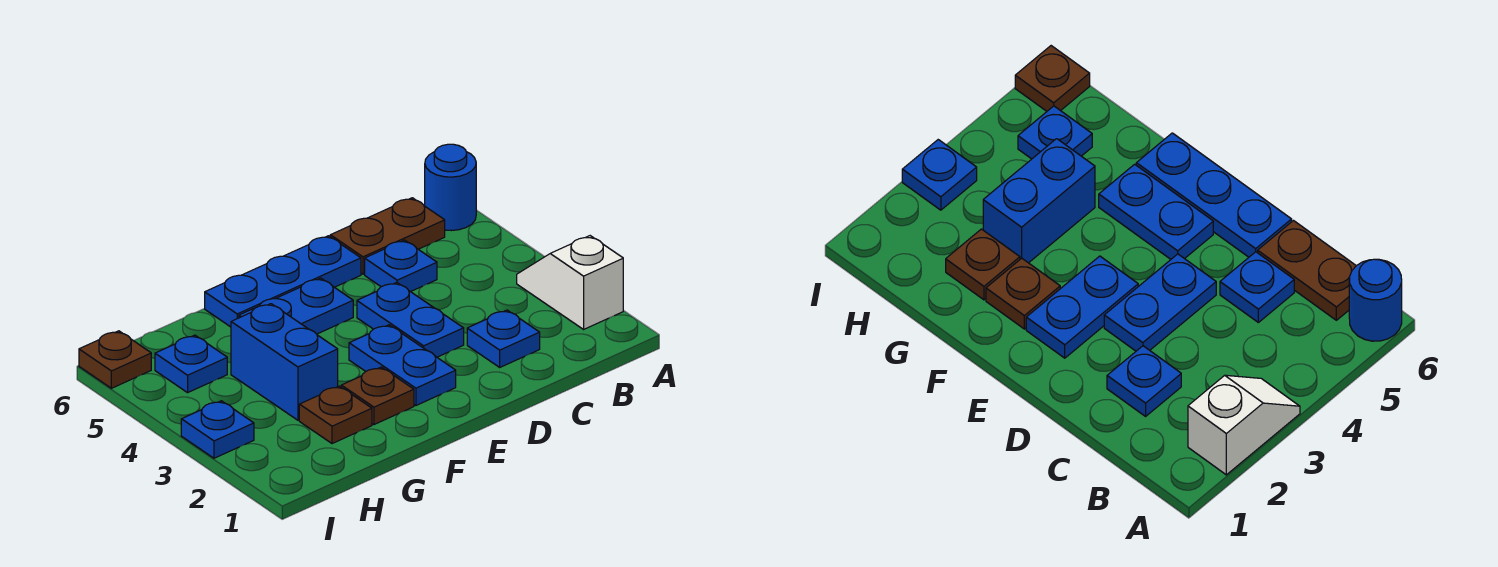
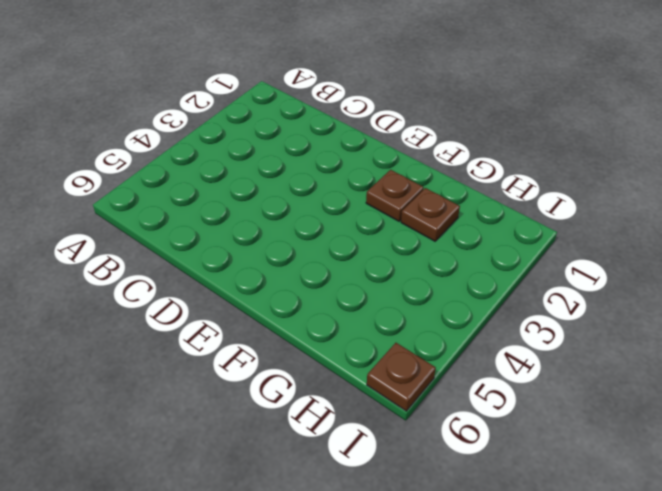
none -> white slope A2:A3 level 1 top 2
none -> blue round brick A6 level 1
none -> brown plate B6:C6 level 1

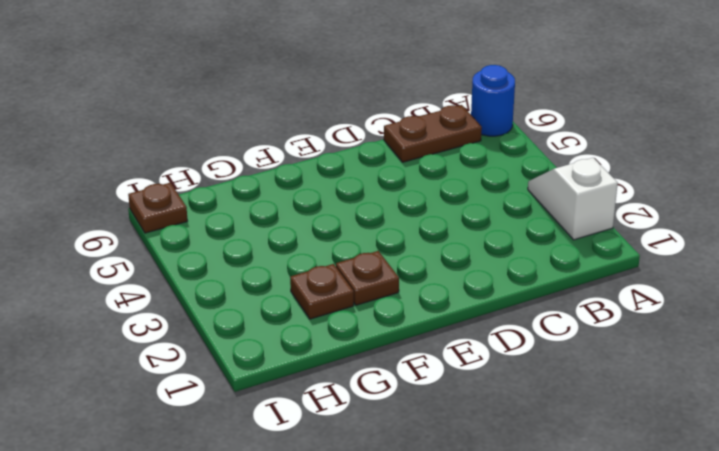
none -> blue plate C2 level 1
none -> blue plate C5 level 1
none -> blue plate D3:D4 level 1

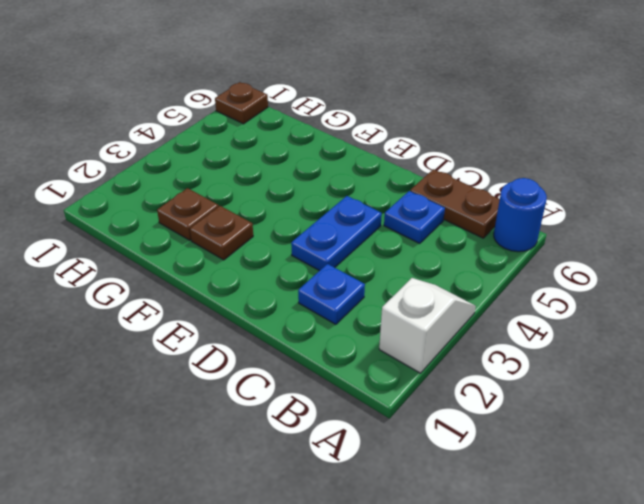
none -> blue plate D6:F6 level 1
none -> blue plate E2:E3 level 1
none -> blue plate E5:F5 level 1

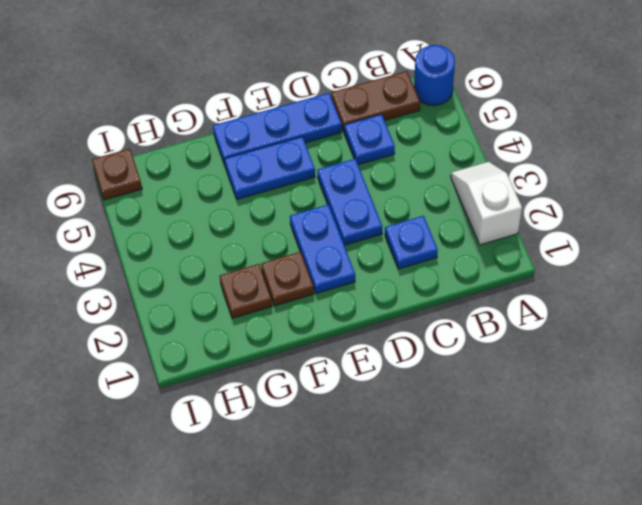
none -> blue brick G3:G4 level 1
none -> blue plate H5 level 1
none -> blue plate I3 level 1

